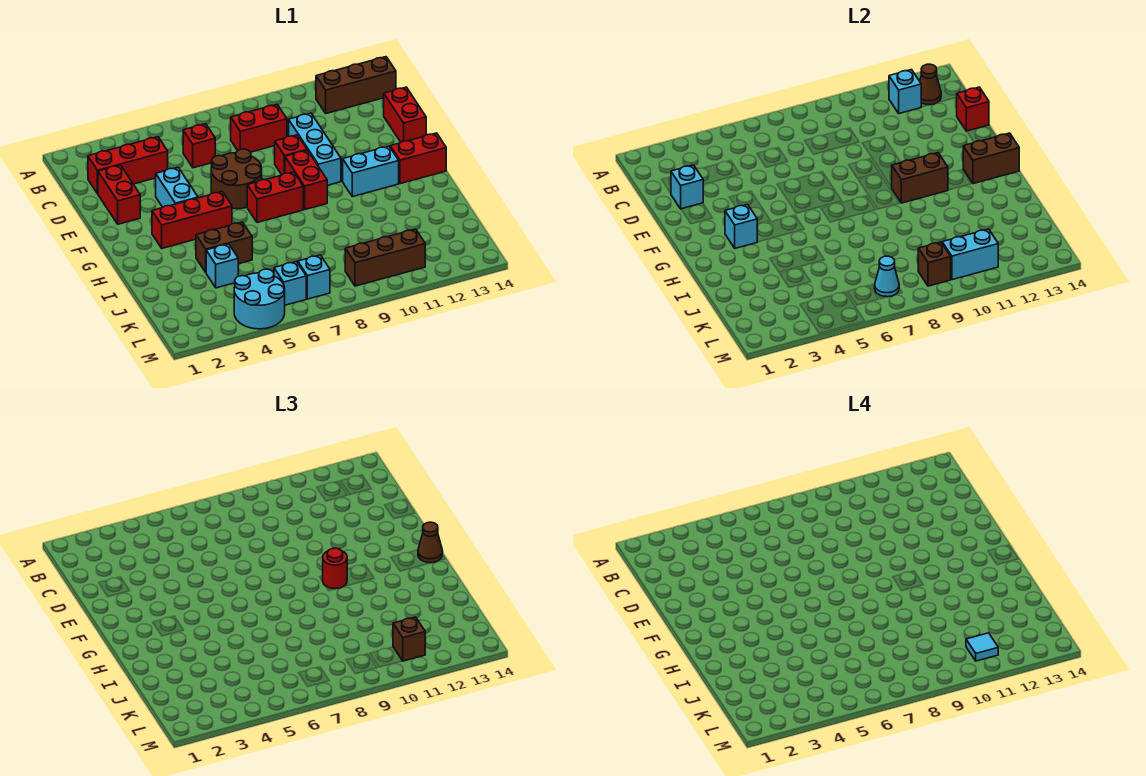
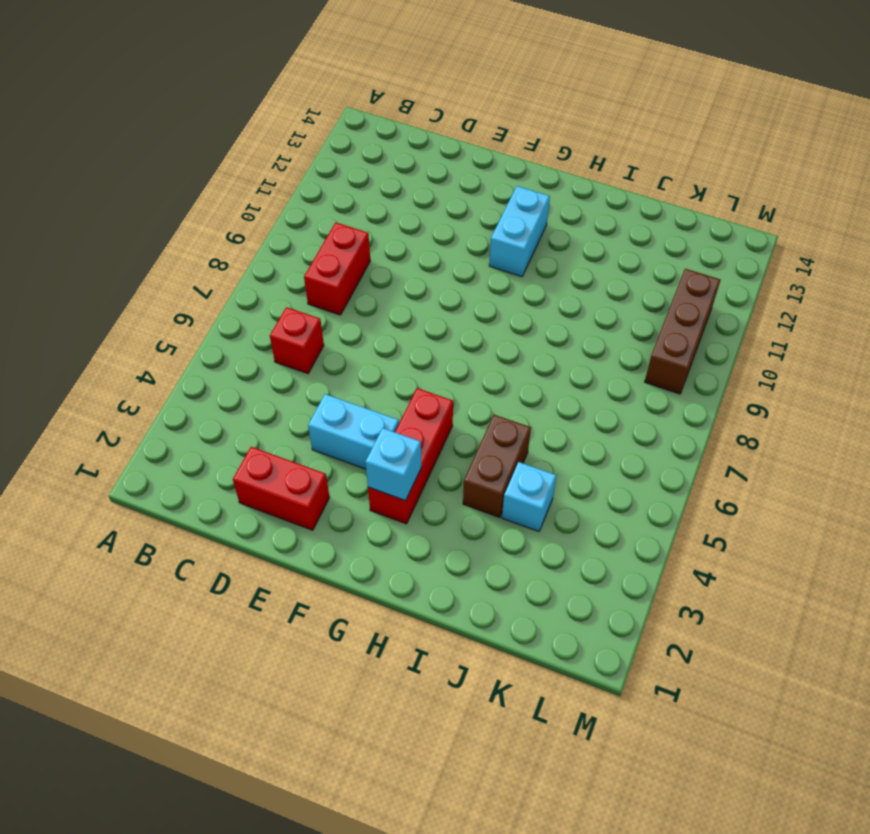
none -> brown brick B12:B14 level 1
none -> red brick C2:C4 level 1
none -> cyan brick D10:F10 level 1
none -> red brick D14:E14 level 1

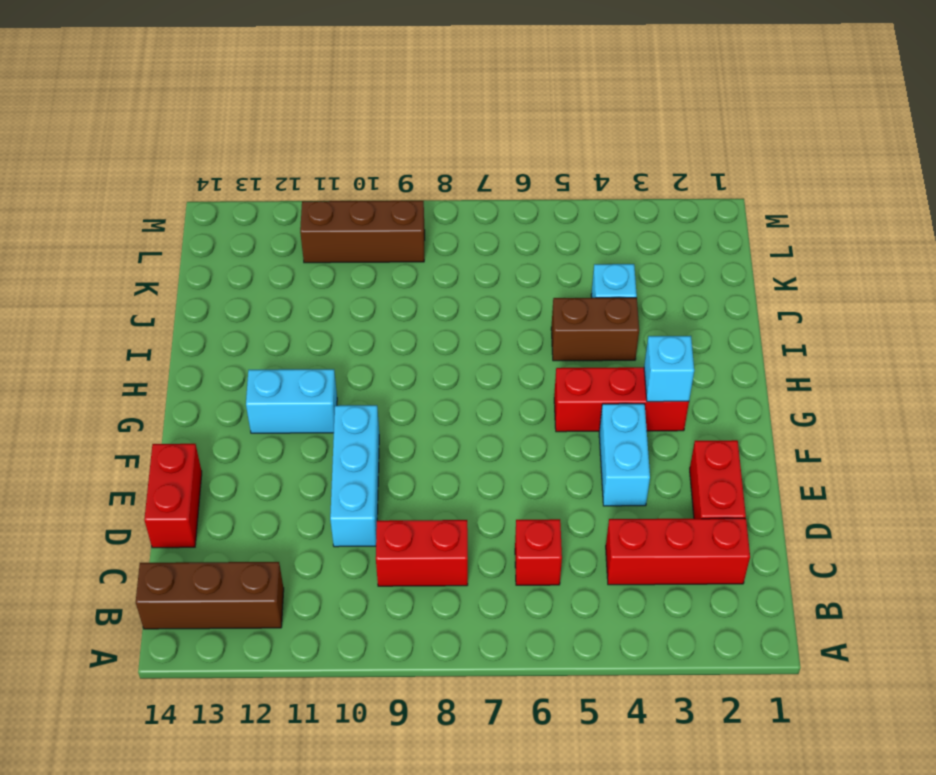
none -> brown round brick E6:F7 level 1
none -> red brick E9 level 1
none -> red brick F9:G9 level 1
none -> red brick G7:G8 level 1

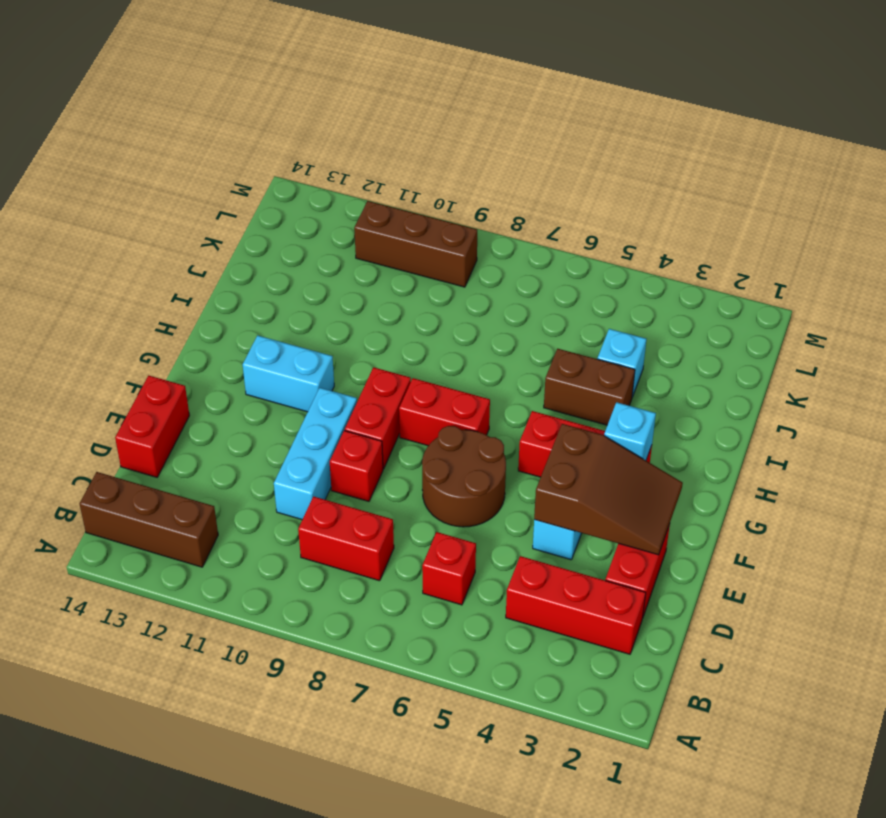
brown slope E2:F4 level 2 top 4 -> none
none -> red brick G13:G14 level 1
none -> cyan round brick L4:M5 level 1
none -> cyan brick L6 level 1
none -> cyan brick L7 level 1

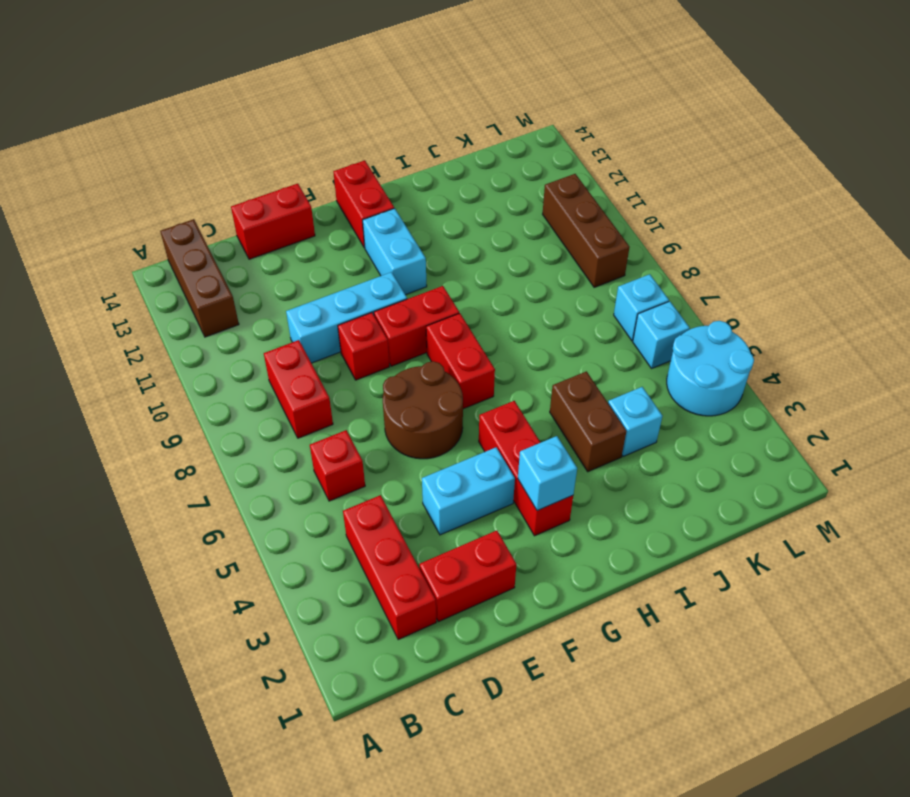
none -> cyan brick B12 level 2
none -> brown cone B13 level 2
none -> cyan brick D2 level 2
none -> red brick D14 level 2

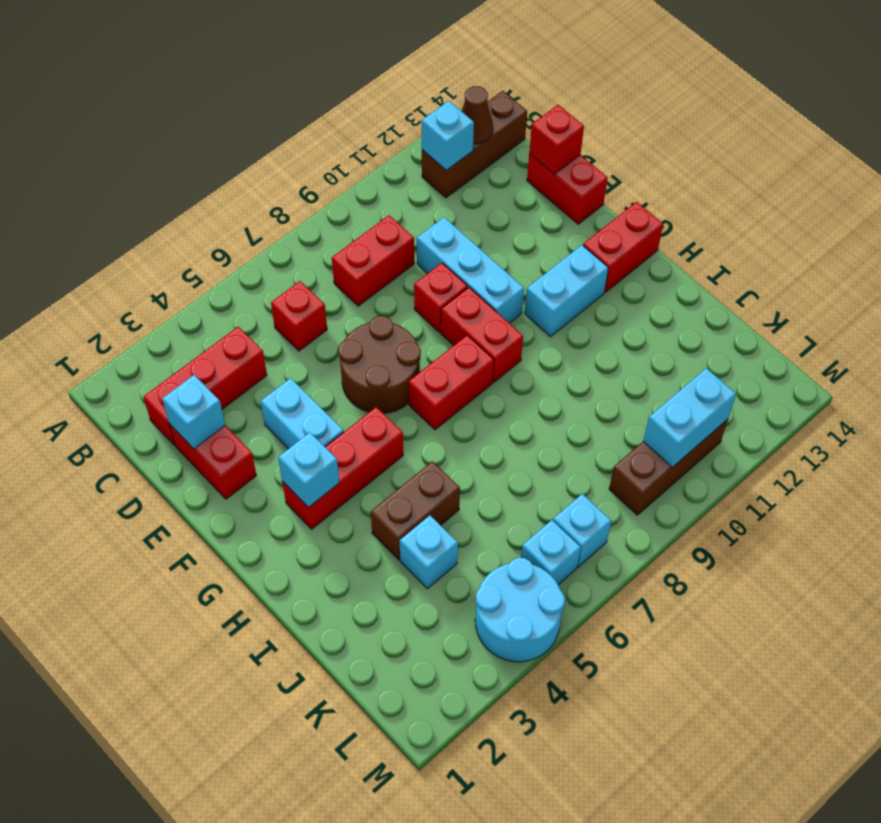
none -> brown brick G10:G11 level 2
none -> brown brick G13:G14 level 2
none -> cyan cone L7 level 2
none -> brown brick L9 level 2

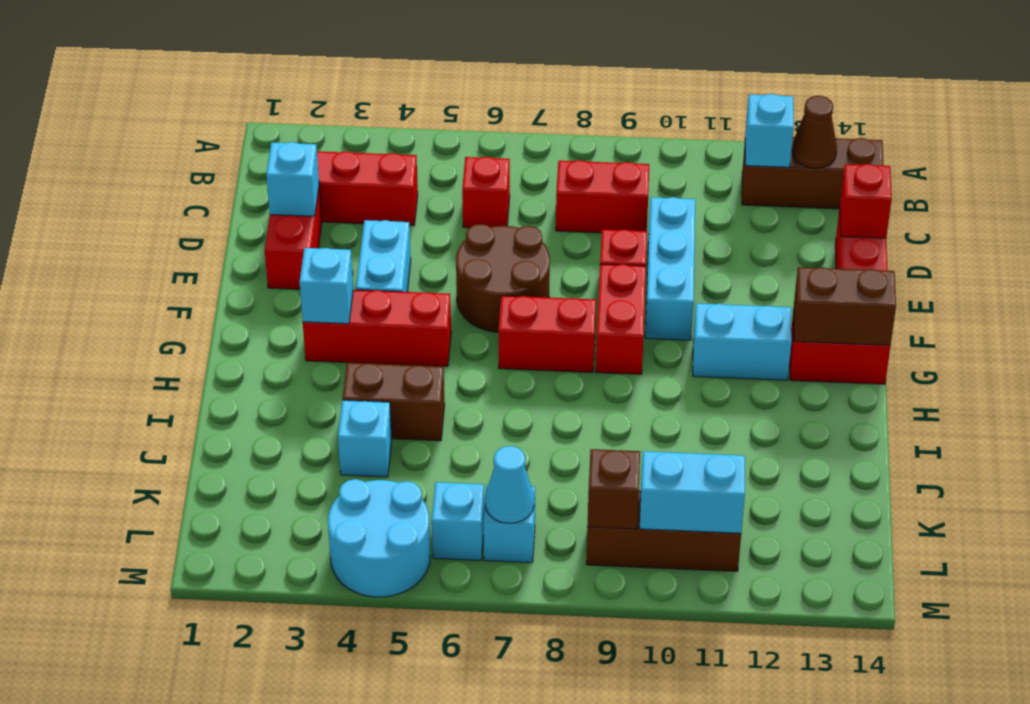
none -> brown brick G10:G11 level 2
none -> red round brick G10 level 3
none -> brown cone G14 level 3
none -> brown brick L11 level 3

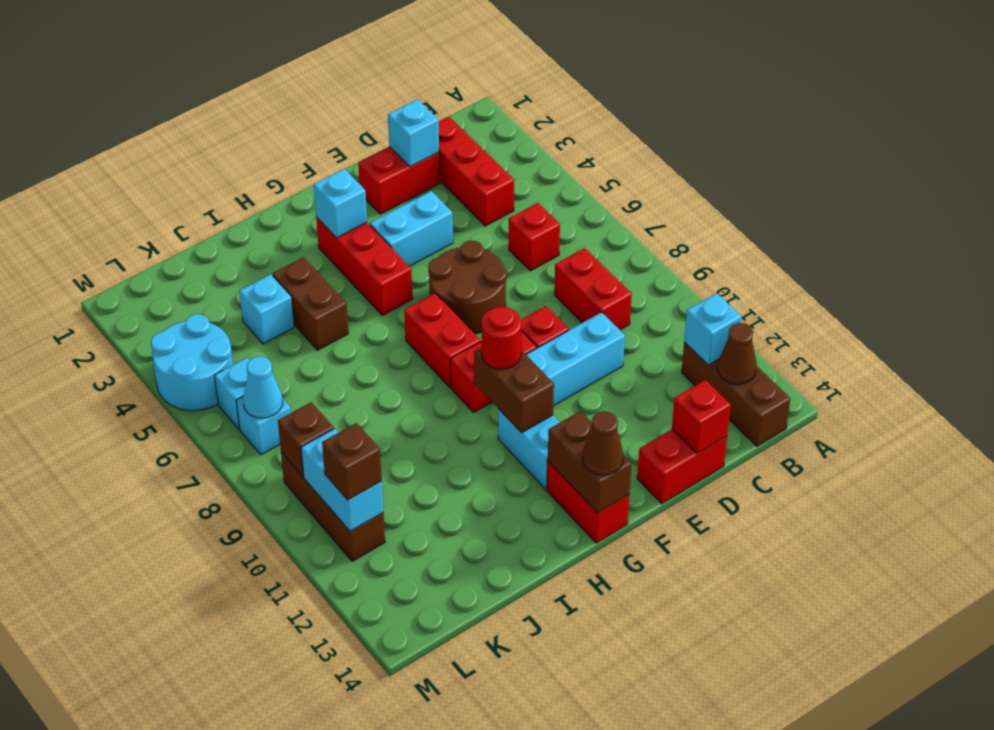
none -> cyan tile L11 level 4

